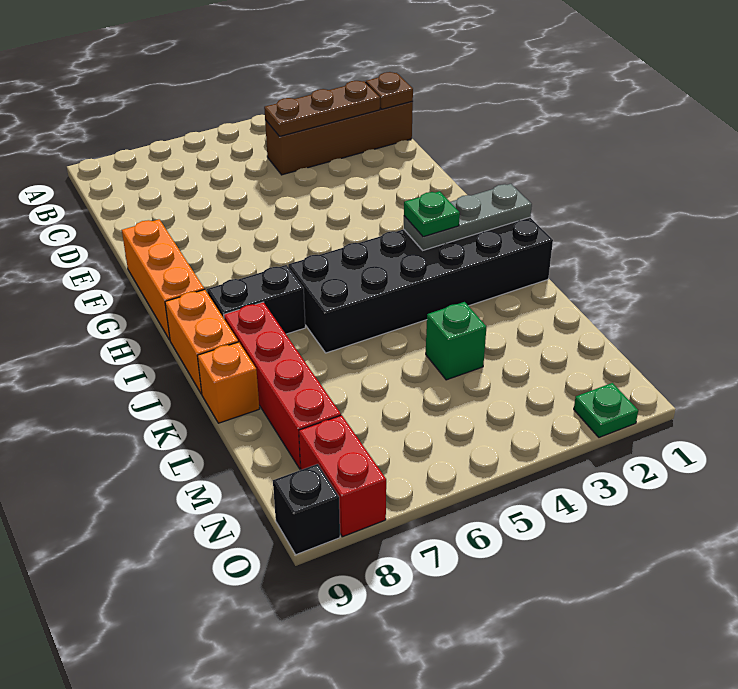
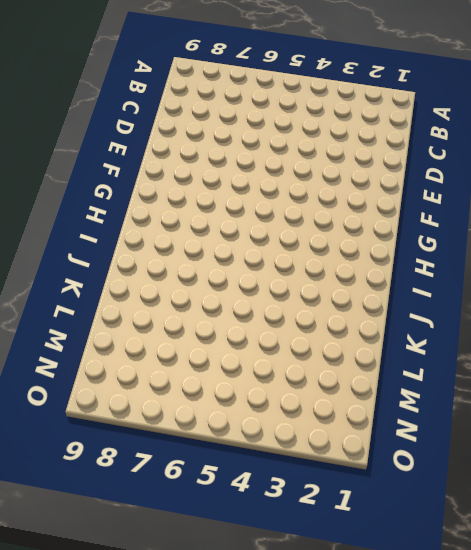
none -> brown brick C1:C4 level 1
none -> orange brick F9:H9 level 1
none -> black brick I1:J6 level 1

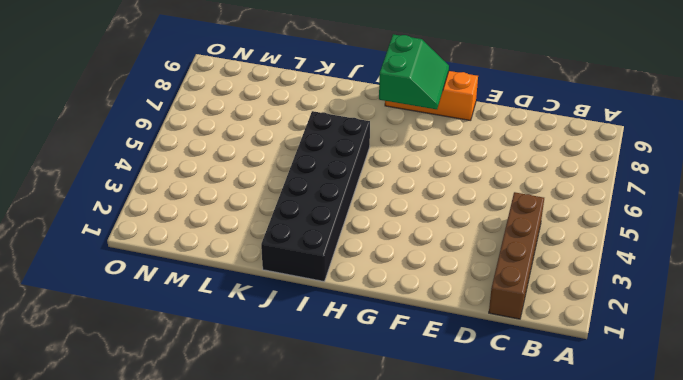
green slope G8:H9 level 2 top H -> none
none -> black brick I7:I8 level 1
none -> orange brick I9:J9 level 1
none -> red brick J8:M8 level 1

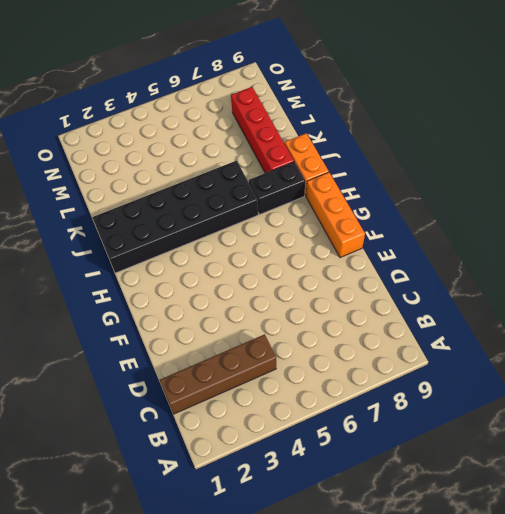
none -> orange brick K9 level 1
none -> green brick L4 level 1
none -> red brick N8:O8 level 1

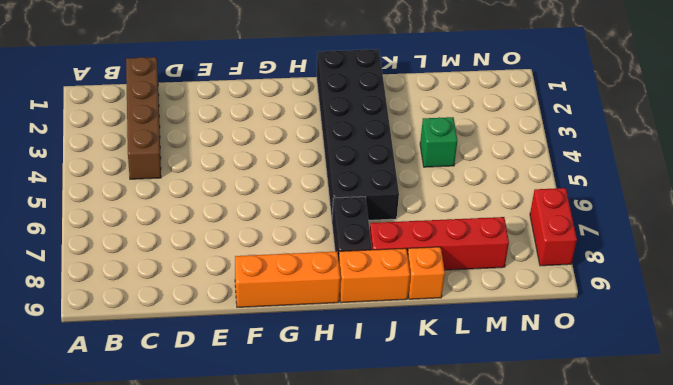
red brick O7:O8 level 1 -> red brick N8:O8 level 1
none -> green plate O2 level 1
none -> black brick O9 level 1
none -> brown plate C1 level 2

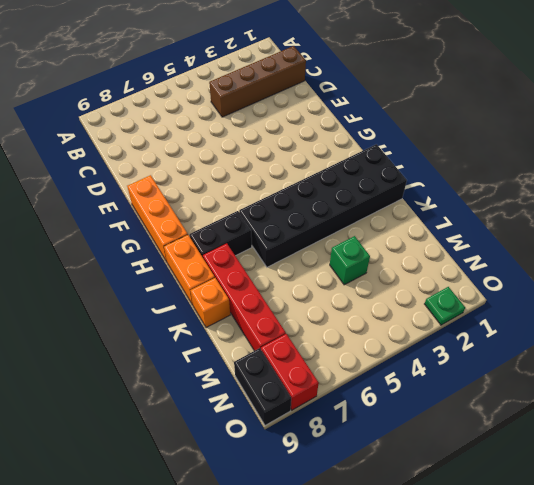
black brick N9:O9 level 1 -> black brick O9 level 1
none -> brown plate C1 level 2
none -> brown plate C2:C4 level 2
none -> grey plate I1:I3 level 2

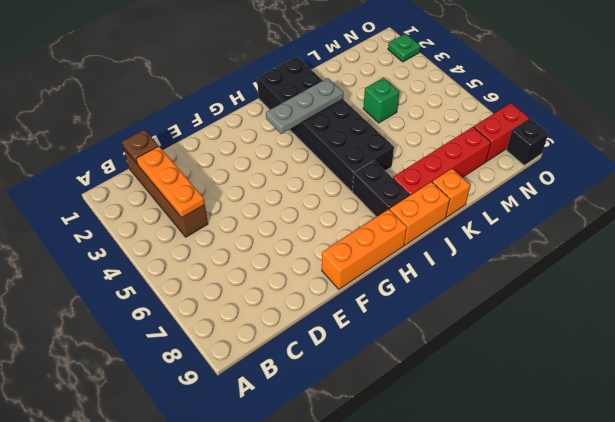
orange plate C2:C4 level 2 -> brown plate C2:C4 level 2
grey plate H3:J3 level 2 -> grey plate I1:I3 level 2
none -> green plate I3 level 3

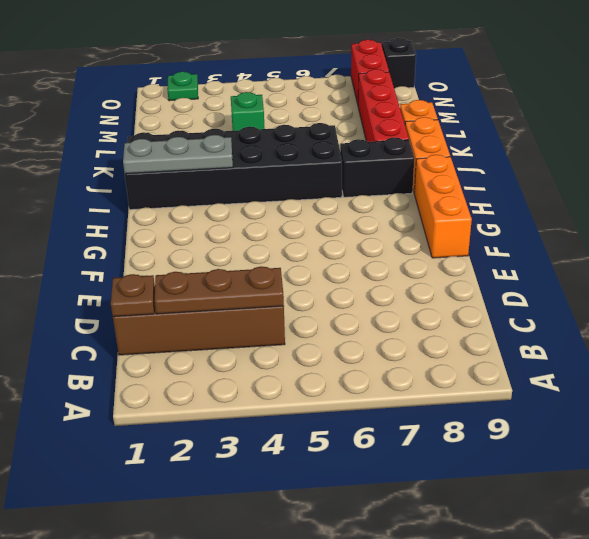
none -> green plate I3 level 3

